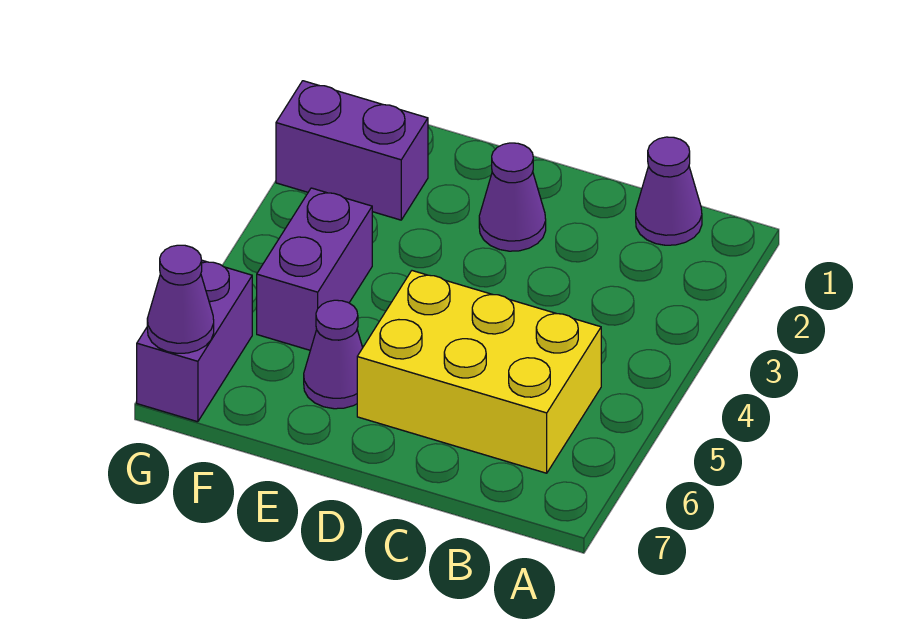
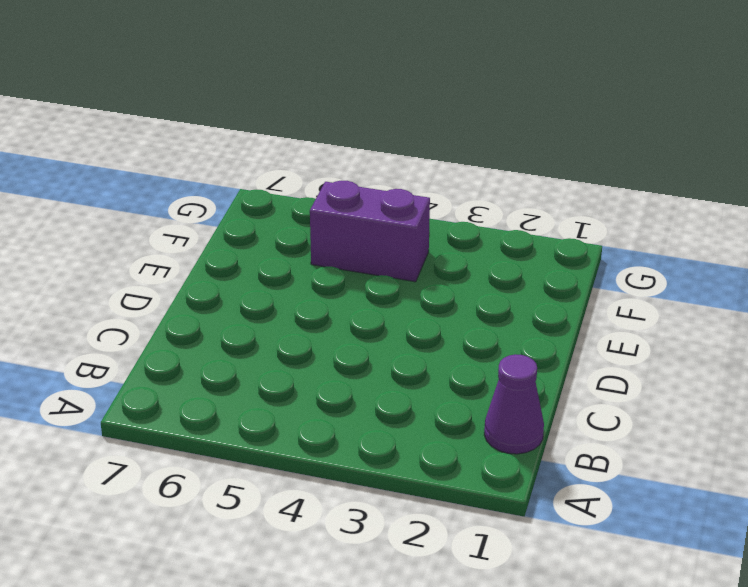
none -> yellow brick B5:D6 level 1
none -> purple cone D2 level 1

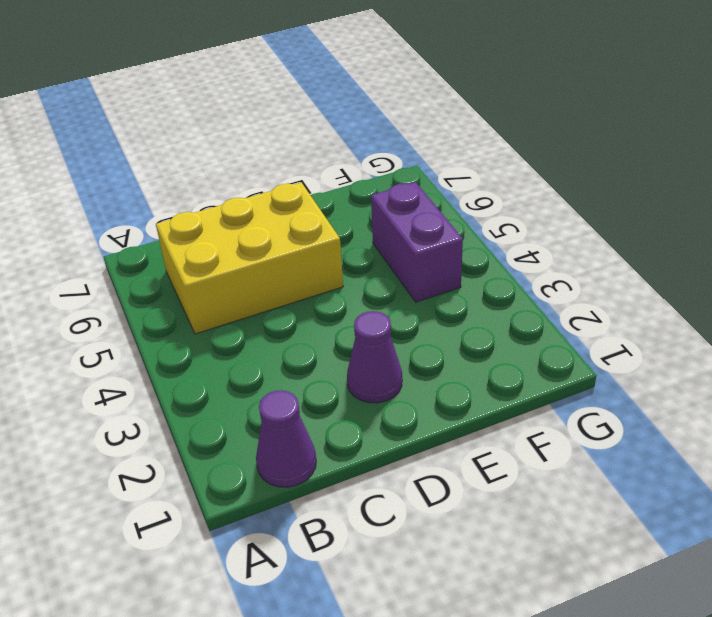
none -> purple cone E6 level 1
none -> purple brick F2:G2 level 1

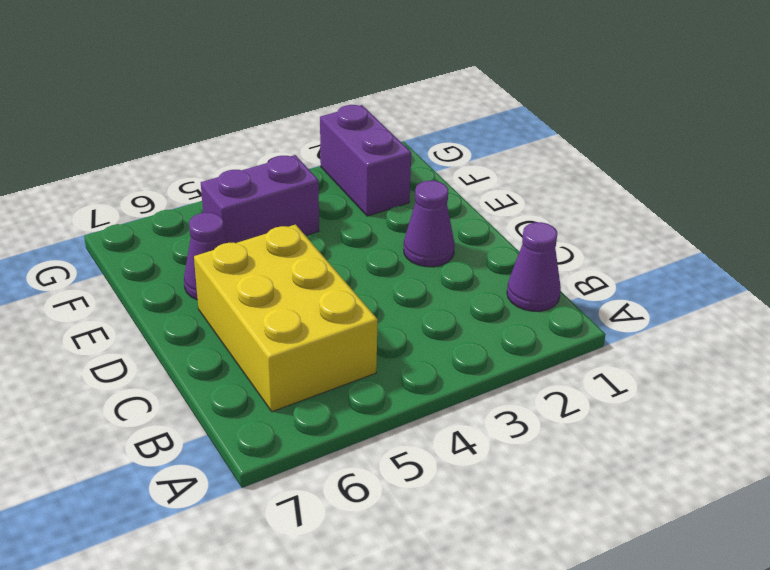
none -> purple brick G6:G7 level 1
none -> purple cone G7 level 2

